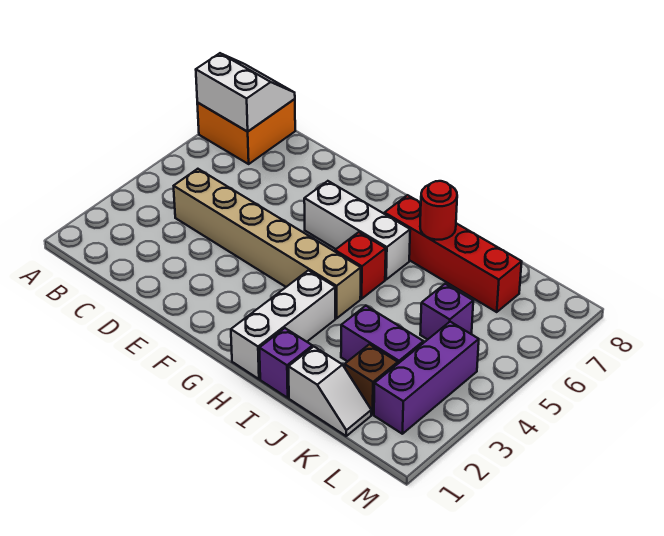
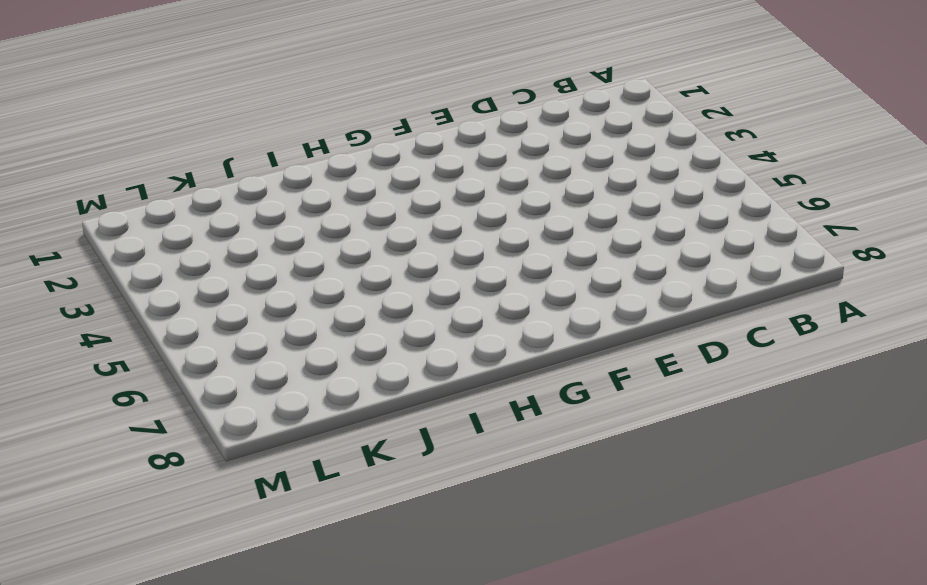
none -> orange brick A7:B8 level 1
none -> tan brick C4:H4 level 1
none -> white brick F6:H6 level 1

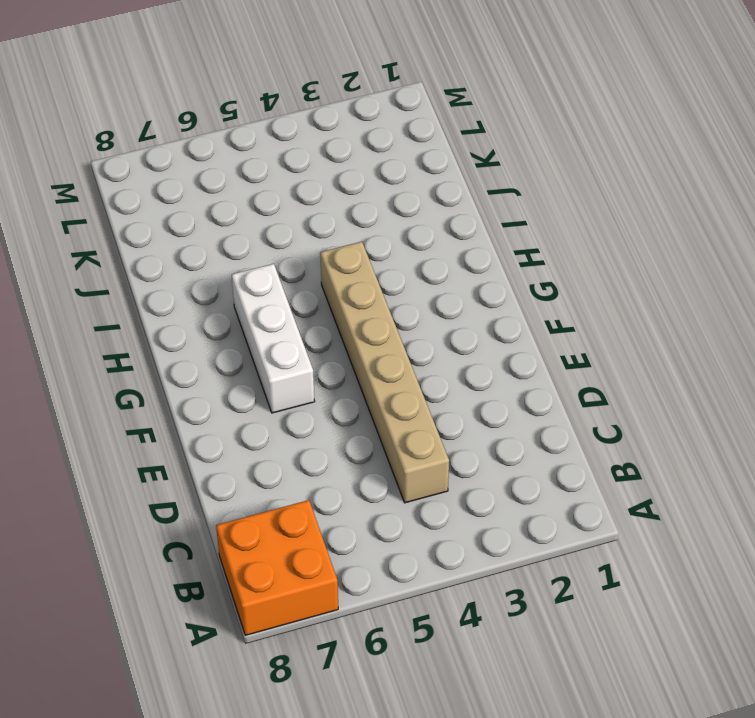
none -> white brick H1:H3 level 1
none -> red brick H5 level 1
none -> red brick H7:K7 level 1

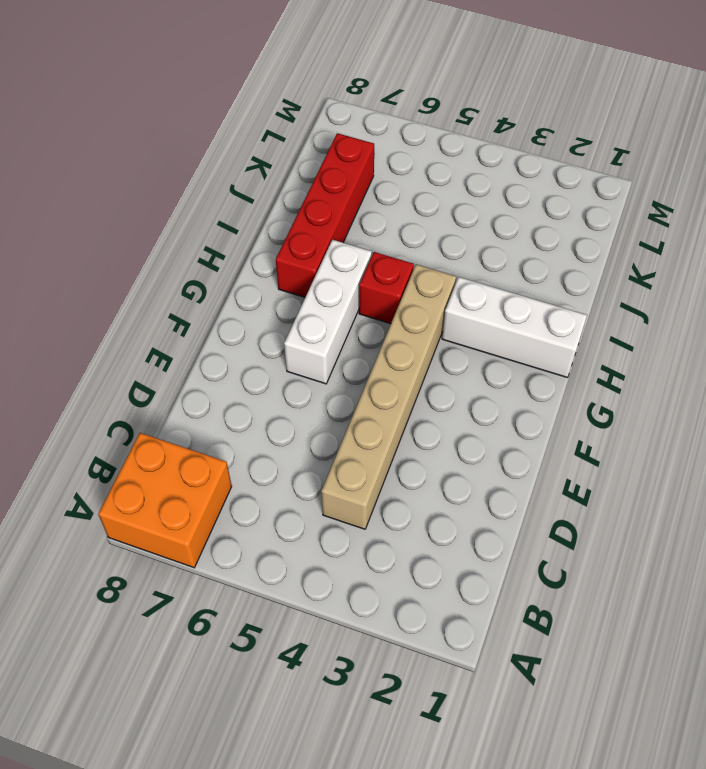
none -> purple brick I1 level 1
none -> white slope J1:K1 level 1 top J
none -> purple brick J3:K3 level 1

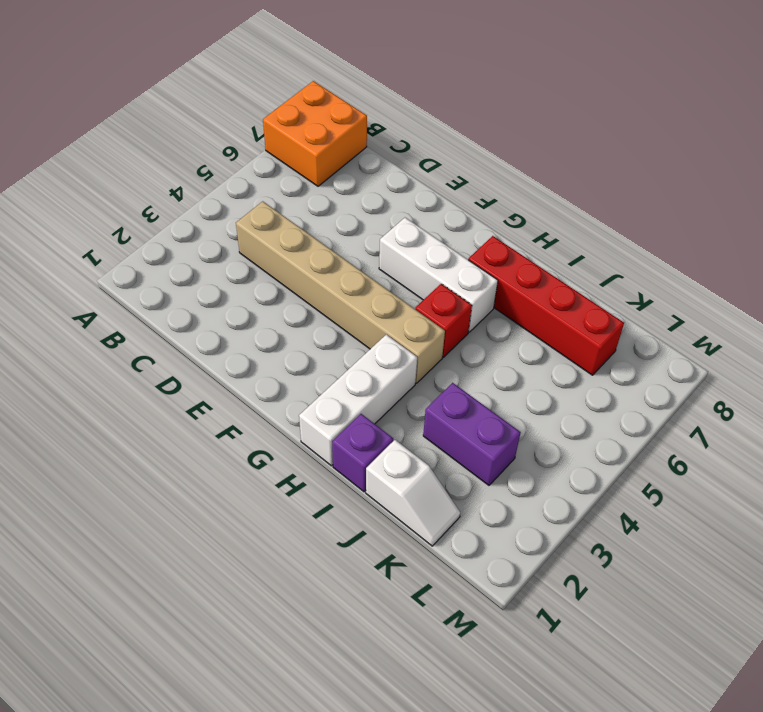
none -> brown brick K2 level 1
none -> purple brick K5 level 1
none -> purple brick L2:L4 level 1

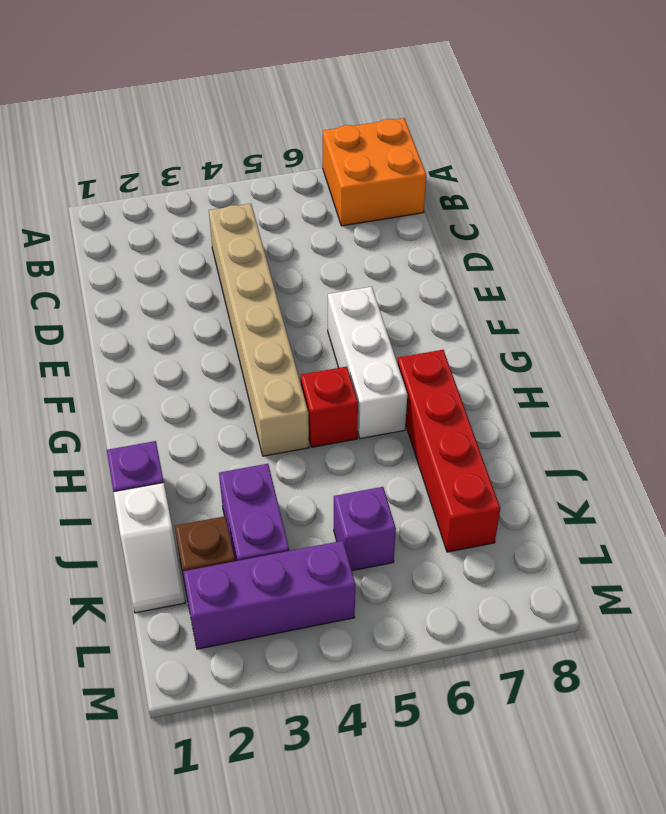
none -> white brick H1:H3 level 1
none -> white slope A7:B8 level 2 top 7
none -> red round brick I7 level 2

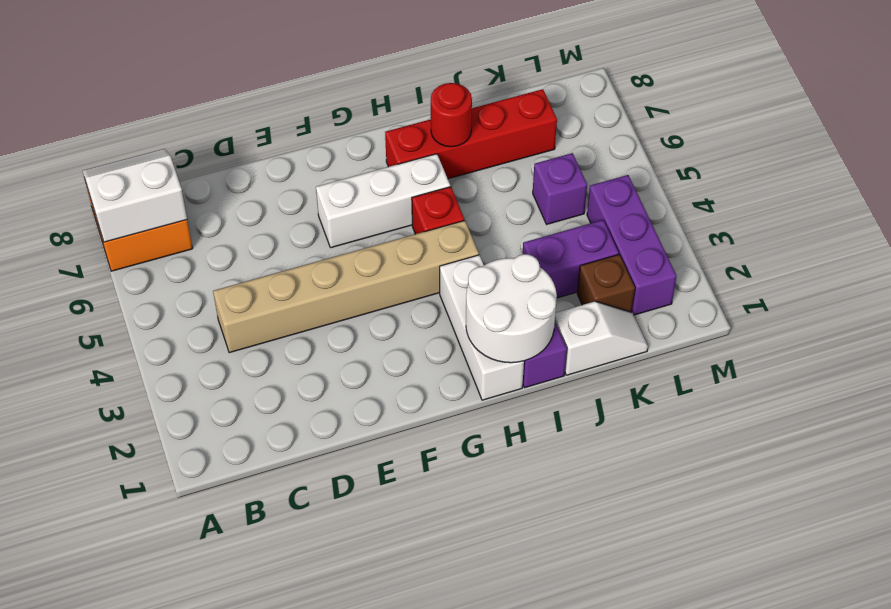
white round brick H1:I2 level 2 -> none

